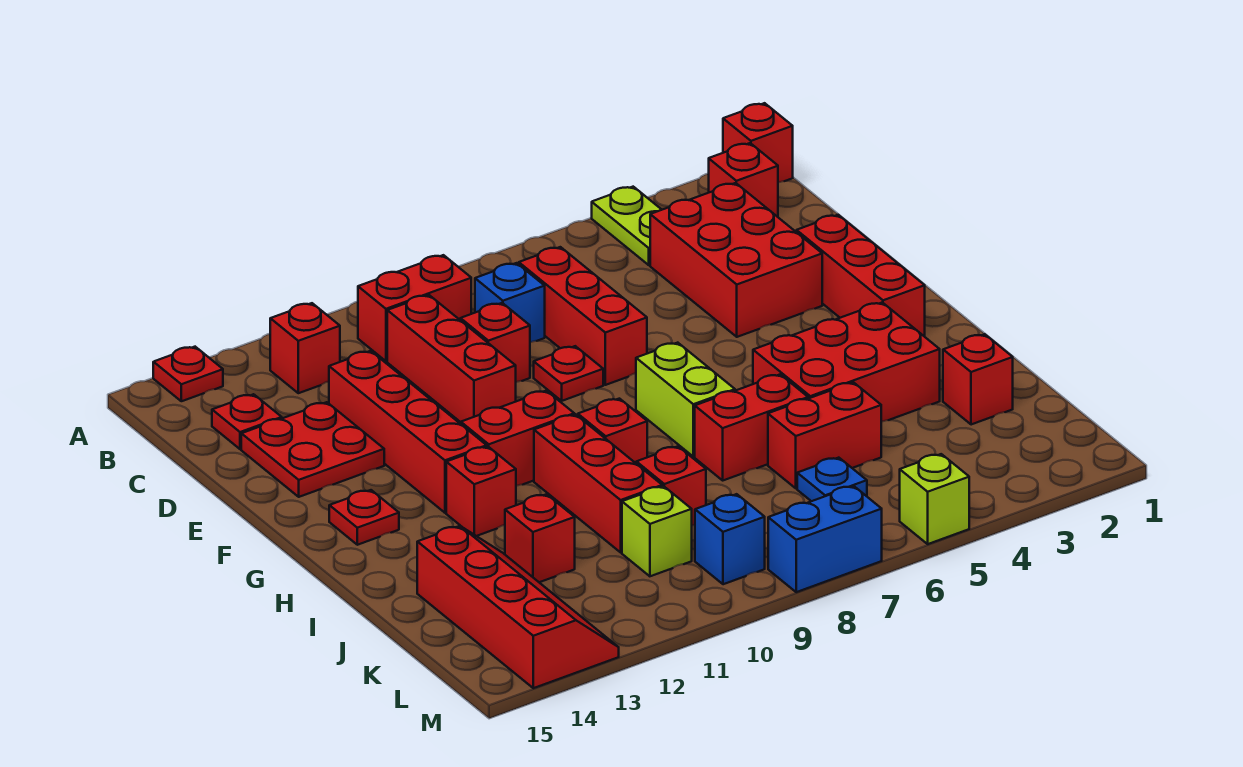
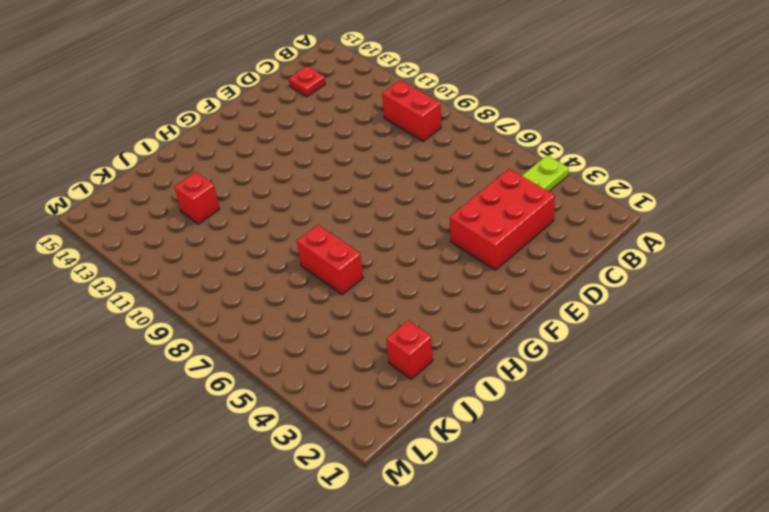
none -> red brick A1 level 1
none -> red plate A14 level 1
none -> red brick B2 level 1
none -> red brick B12 level 1

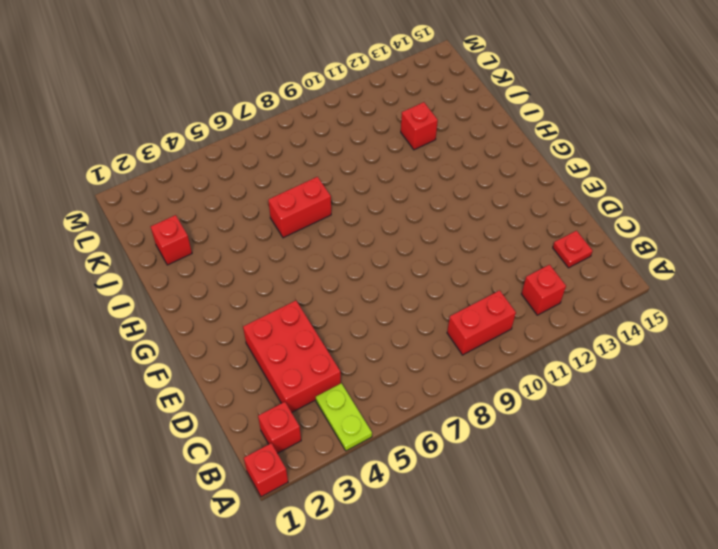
none -> red plate A14 level 1
none -> red brick C7:E7 level 1
none -> blue brick C8 level 1
none -> red brick C10:E10 level 1

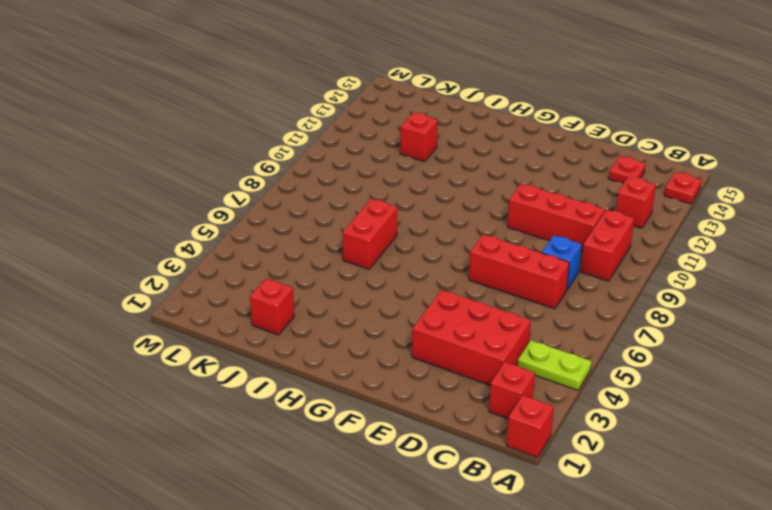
none -> red brick D9 level 1
none -> red brick D12:G12 level 1
none -> red plate D13:E14 level 1
none -> red brick E2:G2 level 1

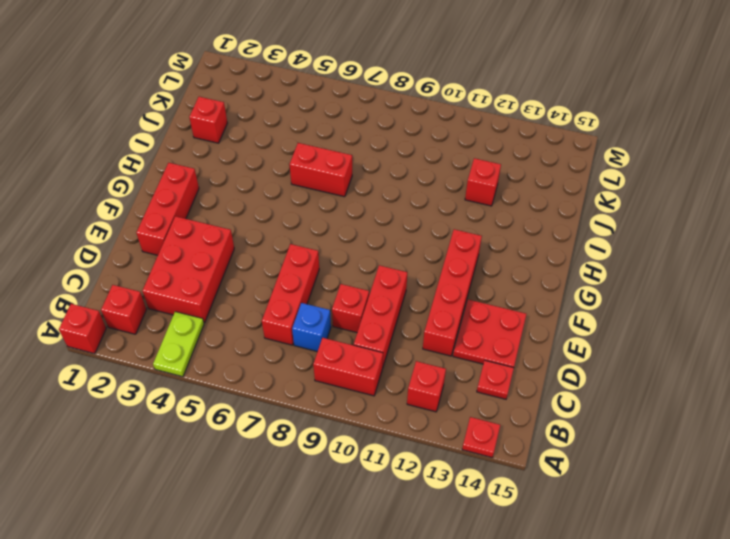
none -> red plate E8 level 1
none -> lime brick G7:H7 level 1
none -> red brick G10:G11 level 1
none -> red plate G14 level 1

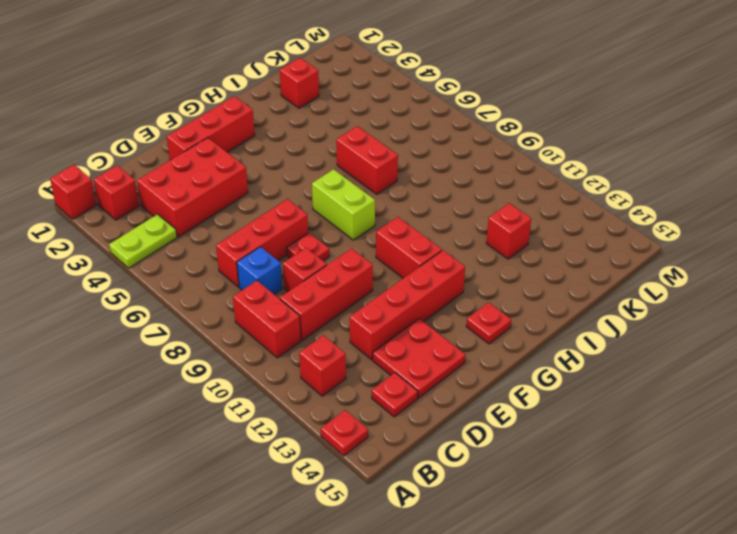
lime brick G7:G8 level 1 -> lime brick G7:H7 level 1
none -> red brick H3:I5 level 1
none -> red brick H9 level 1
none -> red brick H10:J10 level 1
none -> red brick H12 level 1

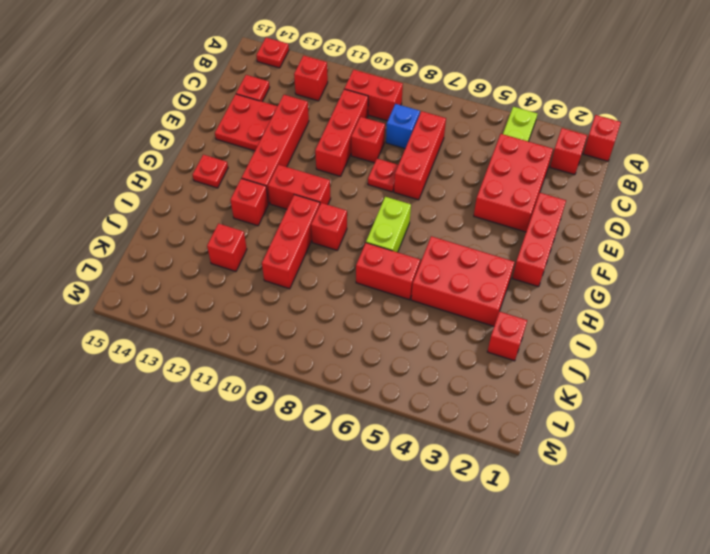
none -> red brick J5:J6 level 1
none -> red brick J9 level 1
none -> red slope J13:M14 level 1 top 14
none -> blue plate K6 level 1

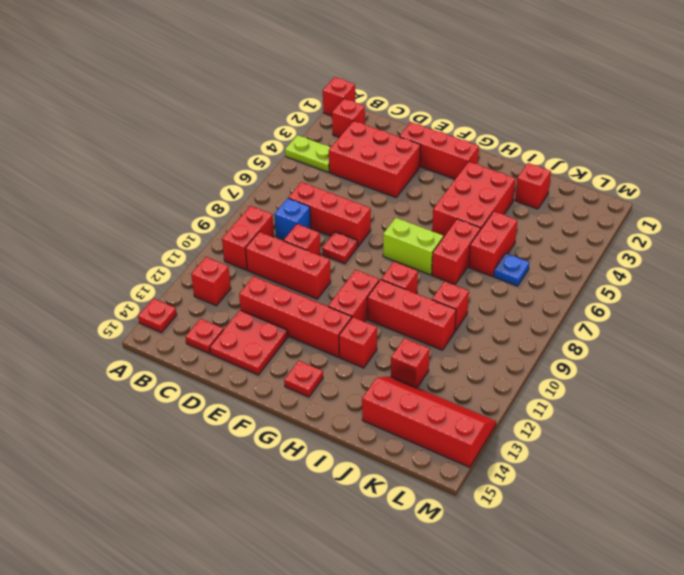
none -> lime brick K10 level 1
none -> blue brick L9 level 1
none -> lime brick M5 level 1
none -> blue brick M7:M8 level 1

